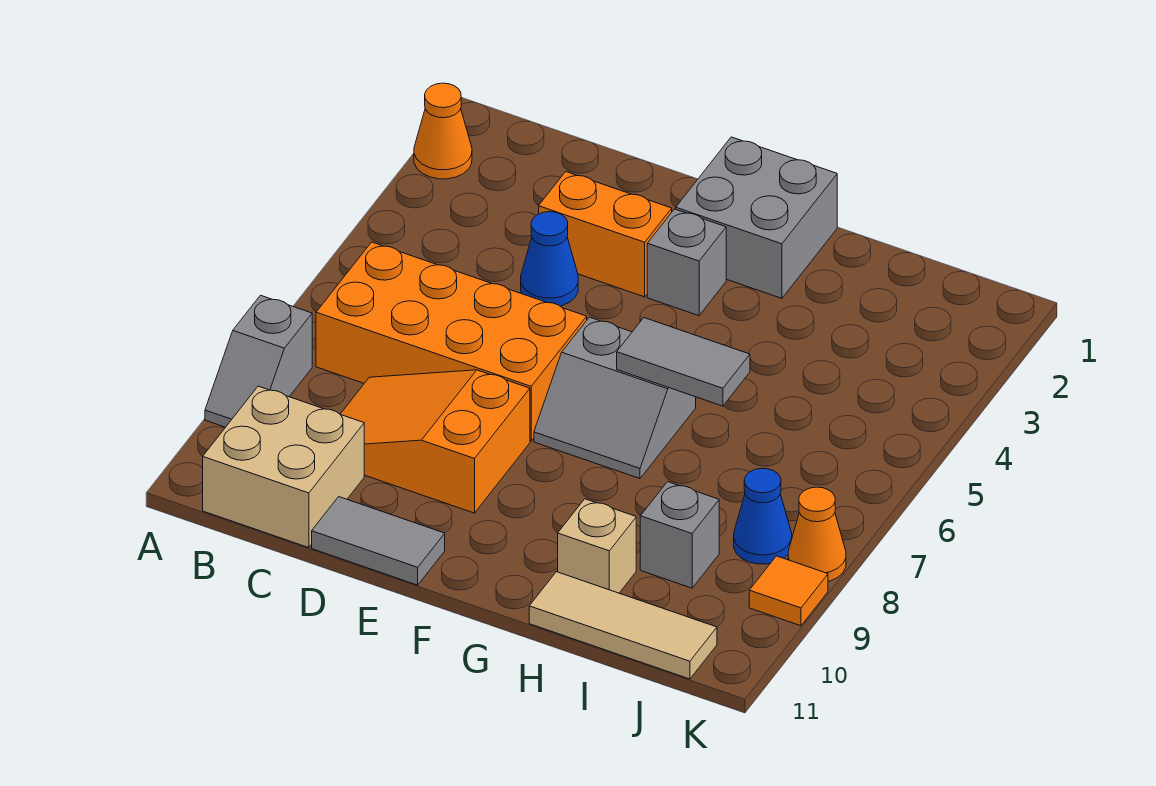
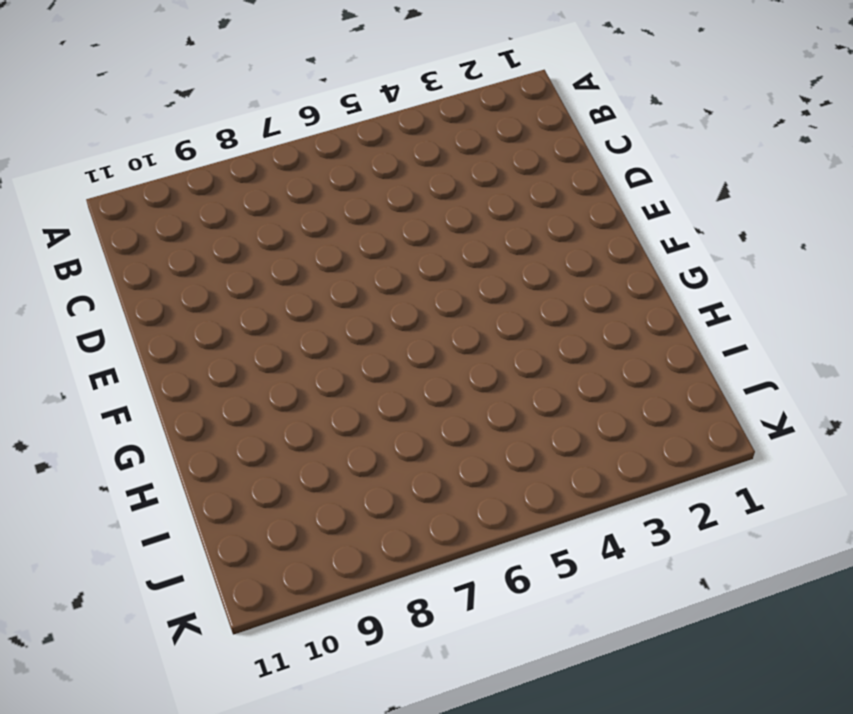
none -> orange cone A2 level 1
none -> grey slope A8:A9 level 1 top 8
none -> orange brick B6:E7 level 1

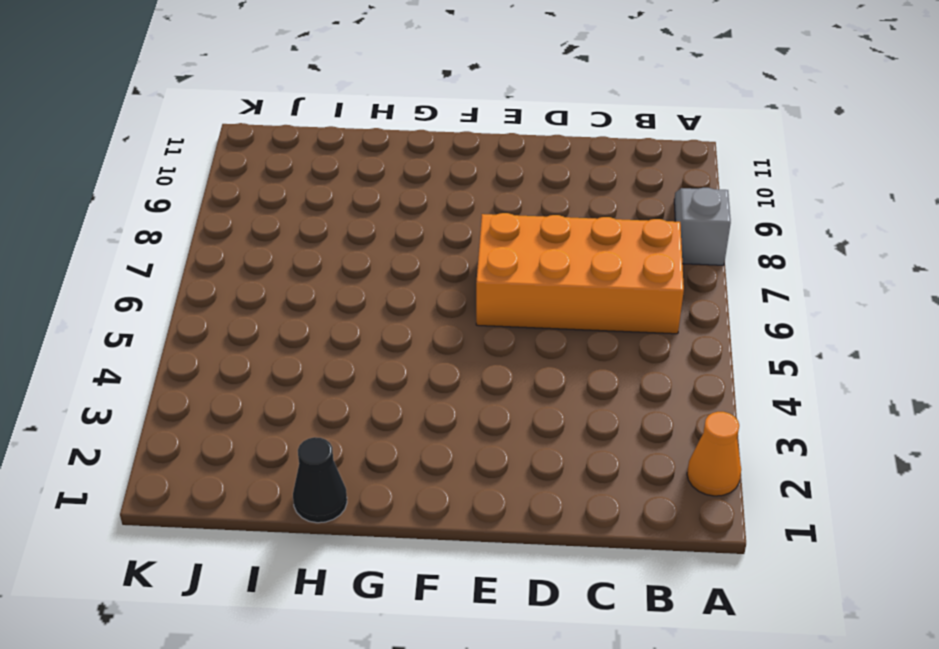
black cone H1 level 1 -> none
none -> tan brick B10:C11 level 1
none -> orange slope C8:E9 level 1 top E
none -> orange brick D3:E3 level 1

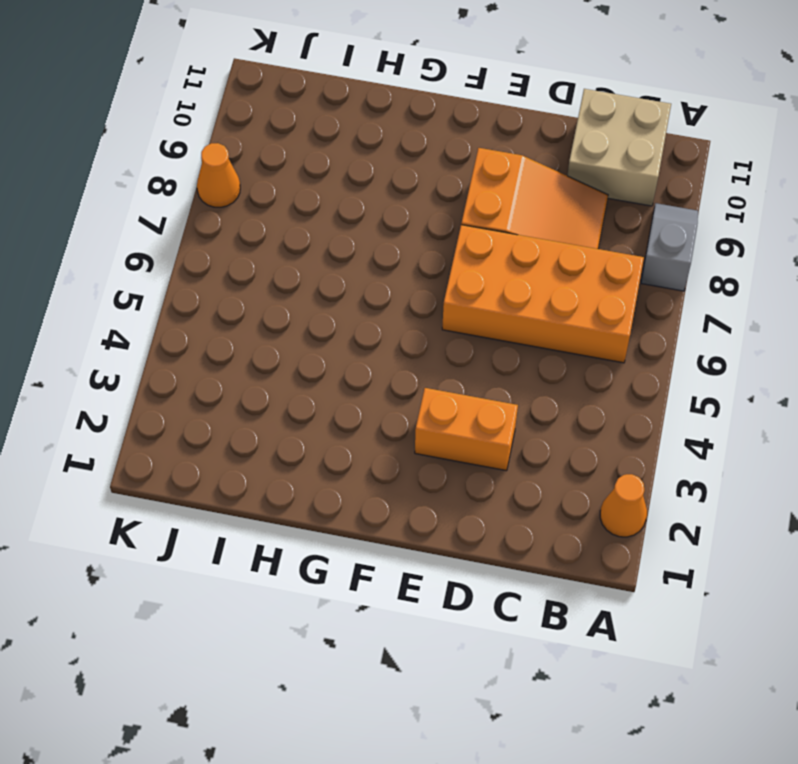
none -> blue cone D4 level 1
none -> grey tile D11:E11 level 1
none -> grey brick F1:G2 level 1

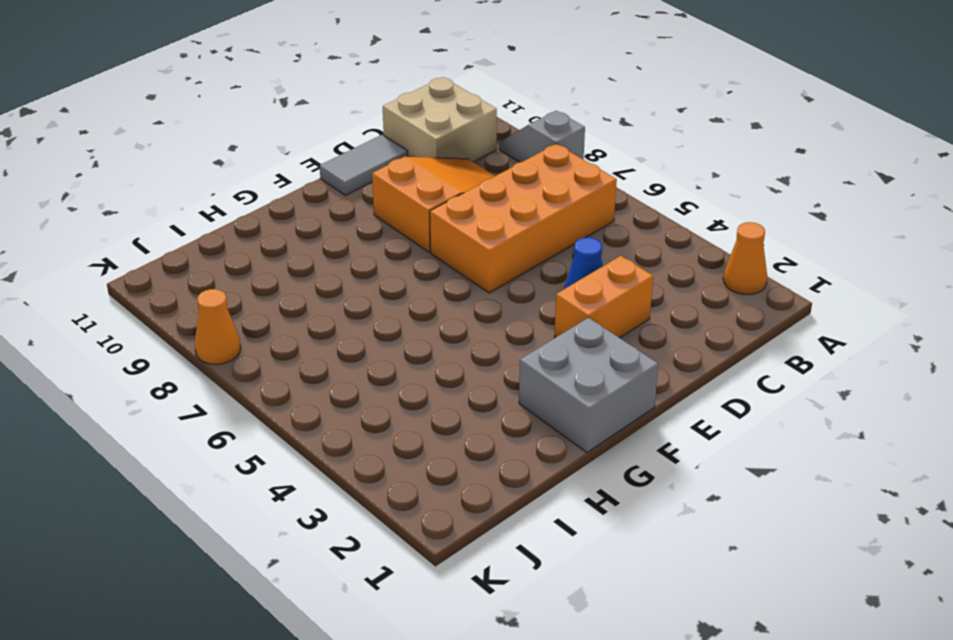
none -> grey brick F3 level 1
none -> grey slope F6:G7 level 1 top 6
none -> tan brick H10 level 1

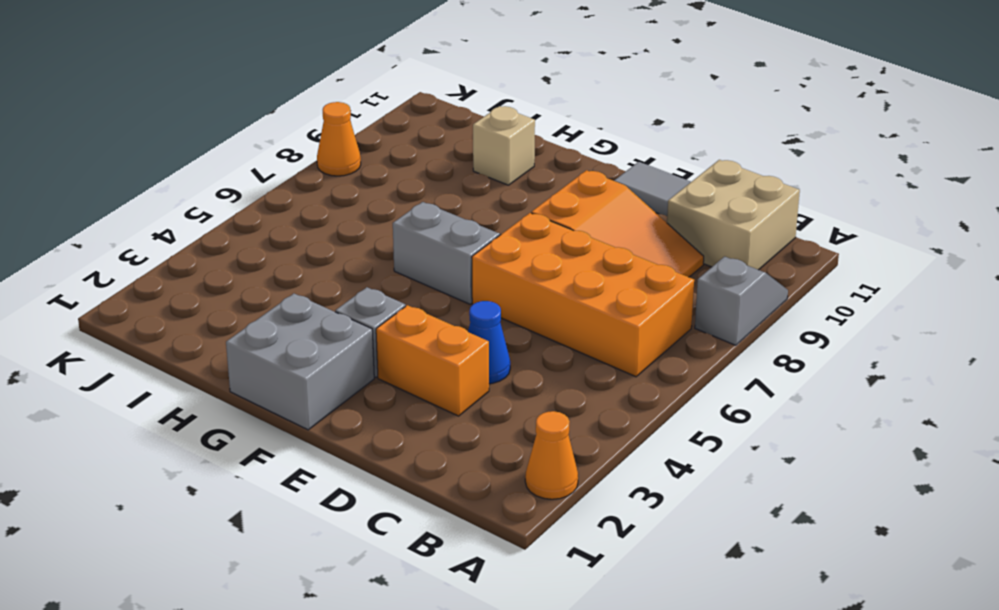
none -> tan tile H11:J11 level 1
none -> grey brick I9 level 1
none -> blue cone J8 level 1

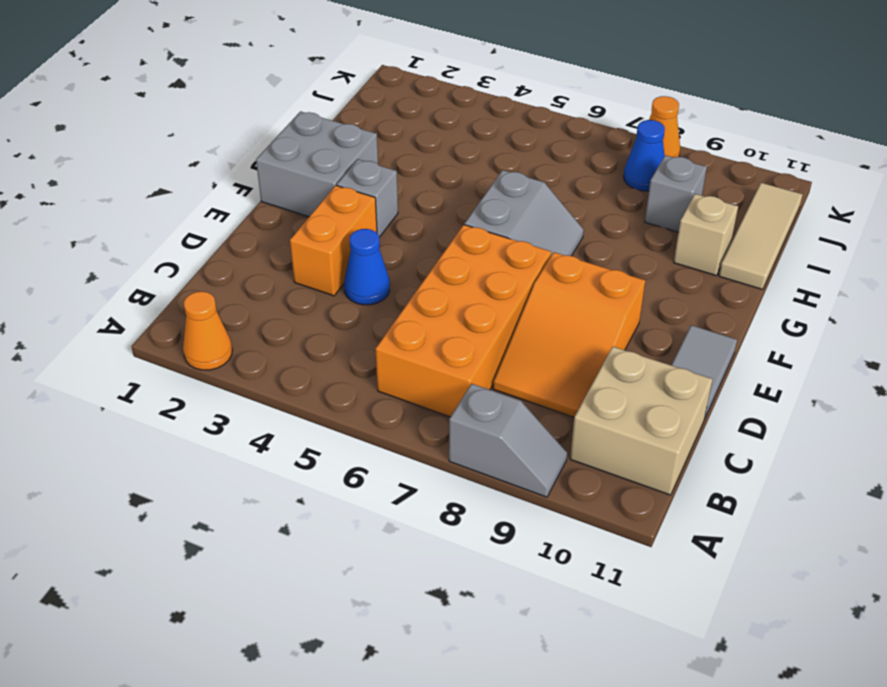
none -> orange tile K9 level 1
none -> grey tile G6:H6 level 2

